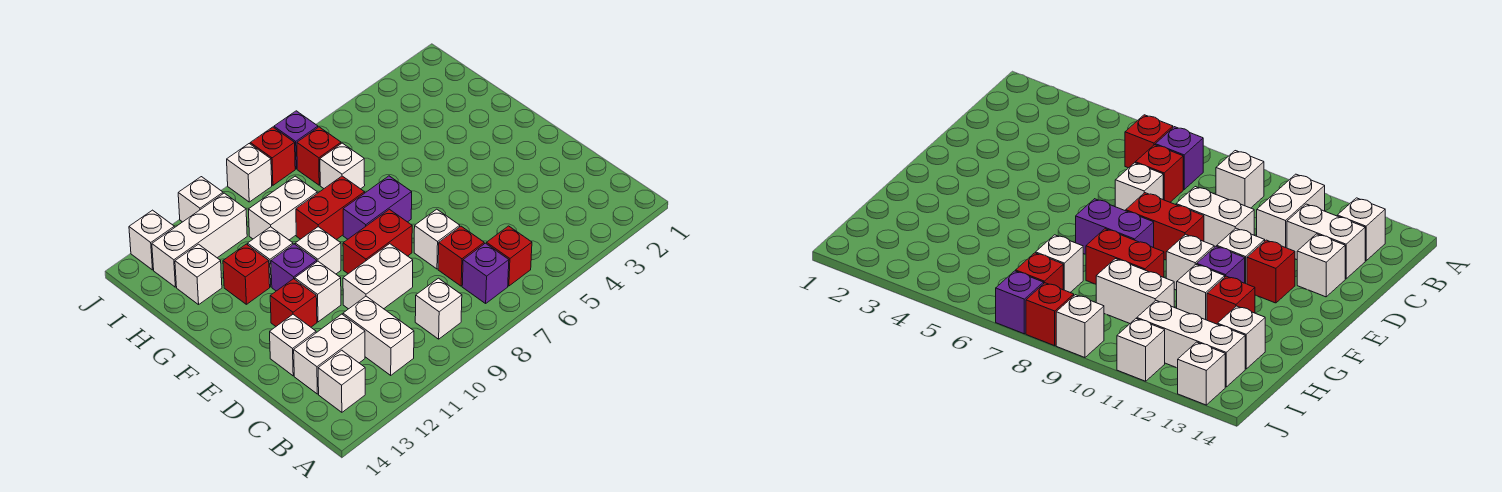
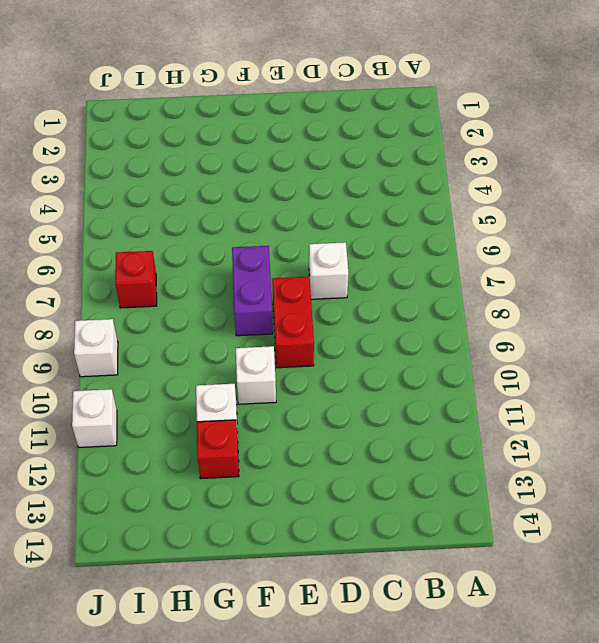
none -> red brick B6 level 1
none -> purple brick B7 level 1
none -> white brick B9 level 1

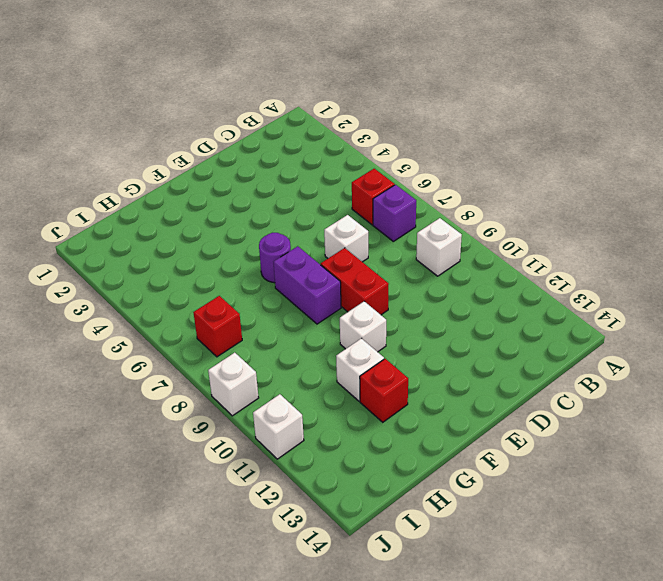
purple round brick F6 level 1 -> none
none -> white brick B11:C11 level 1
none -> white brick B13 level 1
none -> red brick C7 level 1

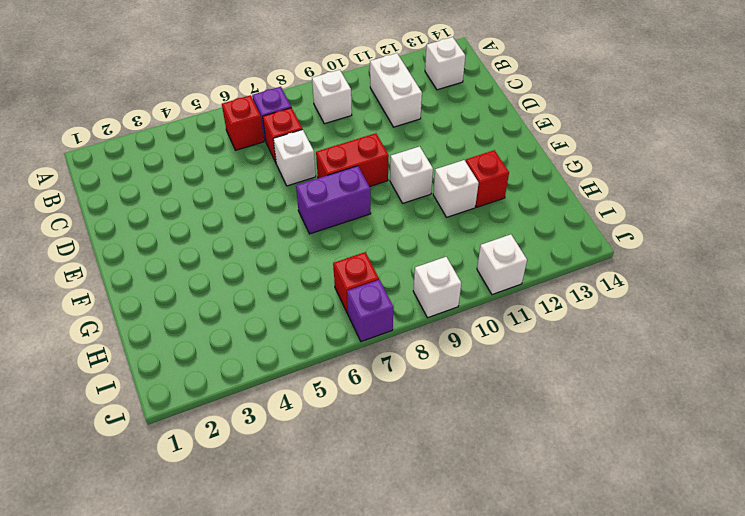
none -> white brick C12:C13 level 1
none -> white brick D9:D10 level 1
none -> white brick D13 level 1

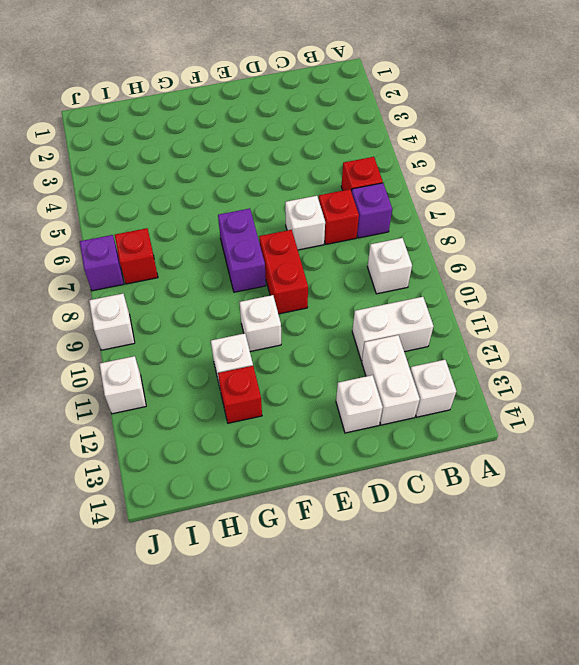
none -> white brick D9:D10 level 1
none -> white brick E11 level 1
none -> red brick E12 level 1

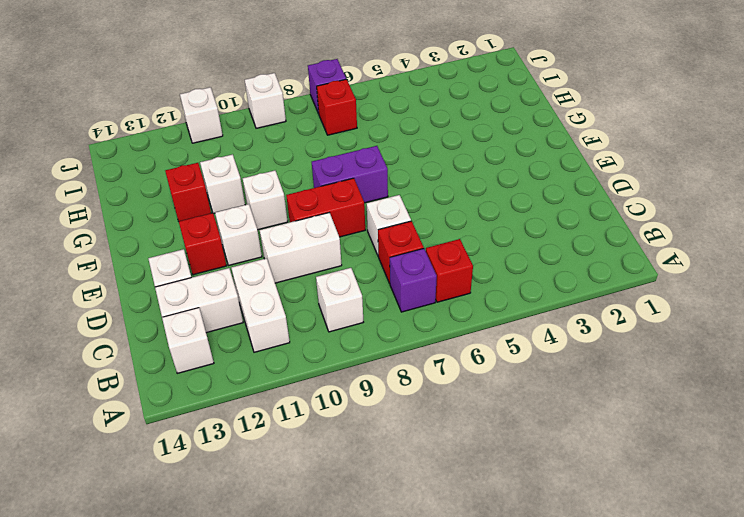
none -> purple brick F11 level 1
none -> red brick G8:G9 level 1
none -> white brick H7 level 1

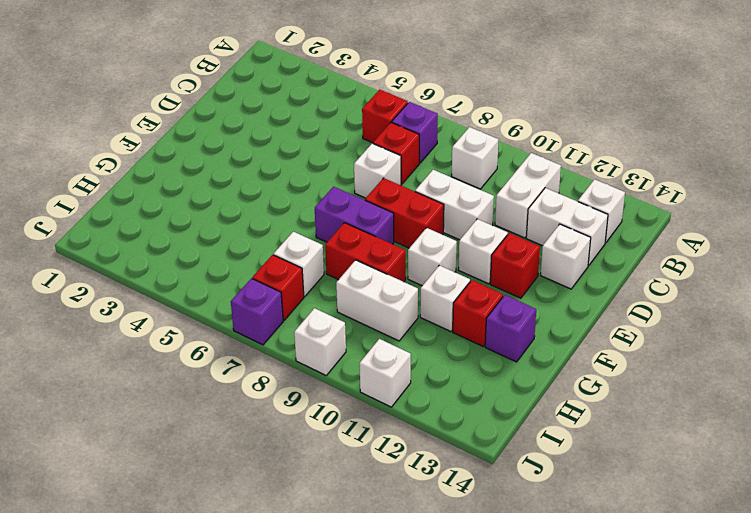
purple brick G13 level 1 -> purple brick F11 level 1
none -> white brick H13 level 1
none -> white brick I11:I13 level 1
none -> red brick J8 level 1

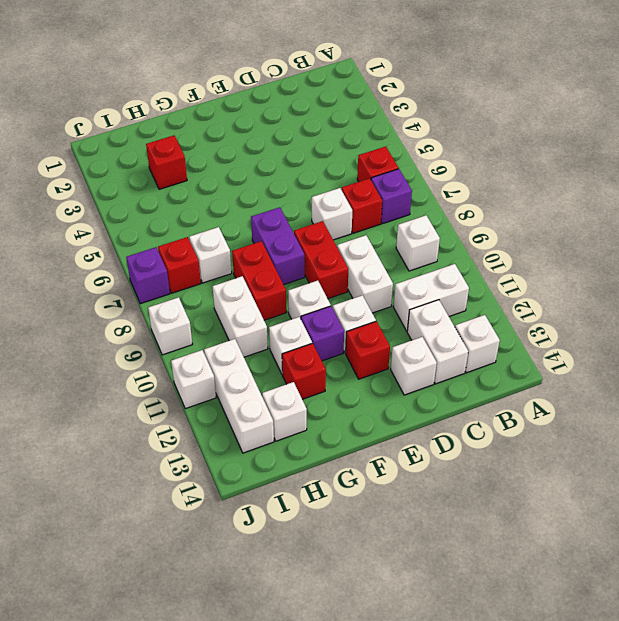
red brick H3 level 1 -> red brick J8 level 1
none -> white brick J13 level 1

